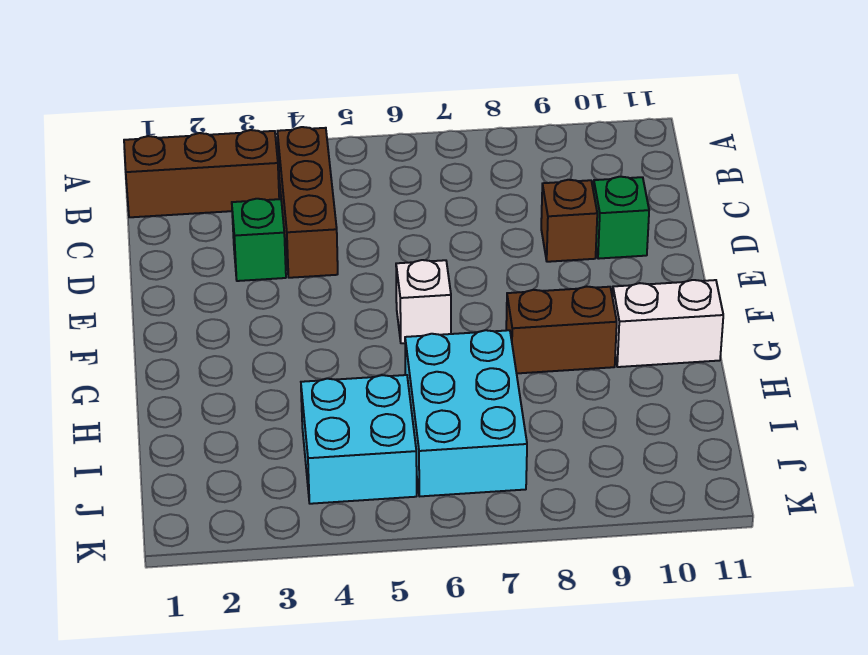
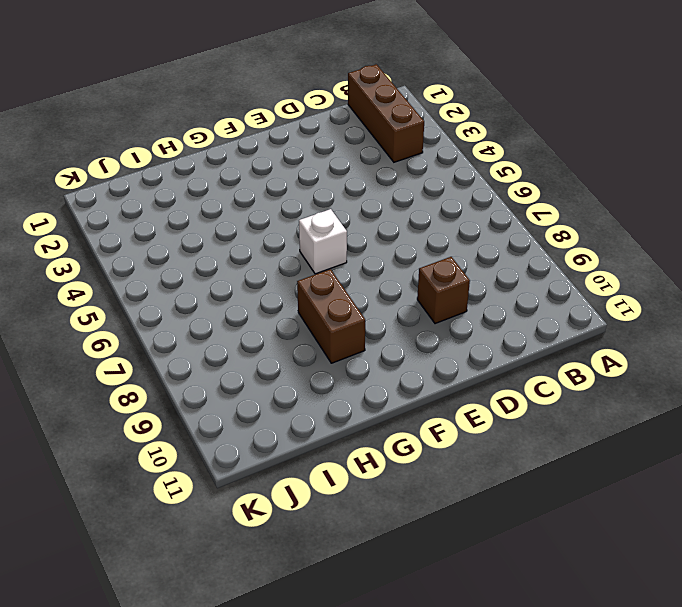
none -> brown brick B4:D4 level 1
none -> green brick D3 level 1

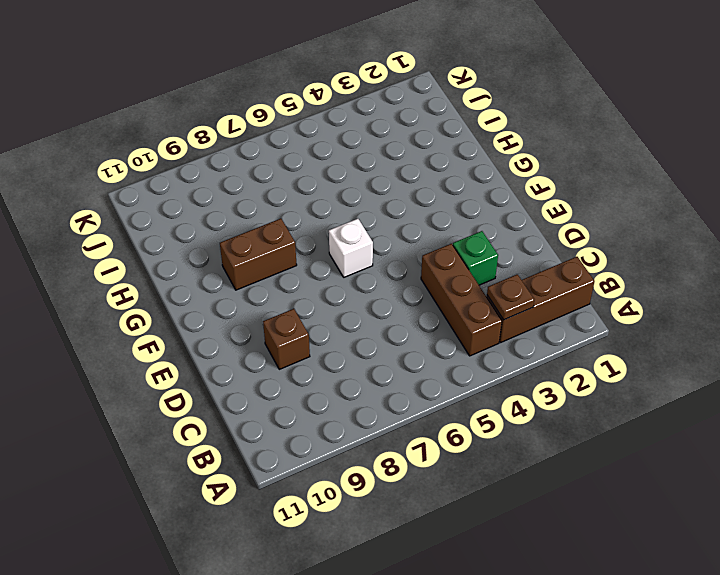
brown plate B3 level 2 -> none
none -> green brick D10 level 1
none -> white brick G10:G11 level 1

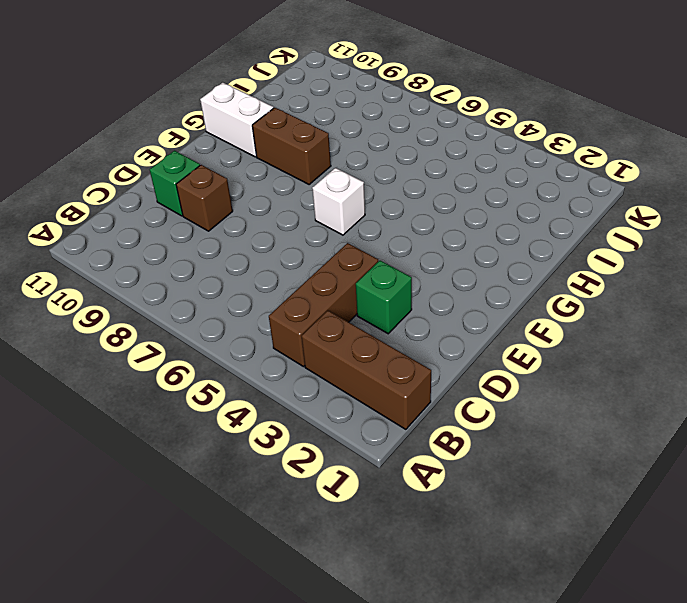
none -> cyan brick H6:J7 level 1
none -> cyan brick I4:J5 level 1

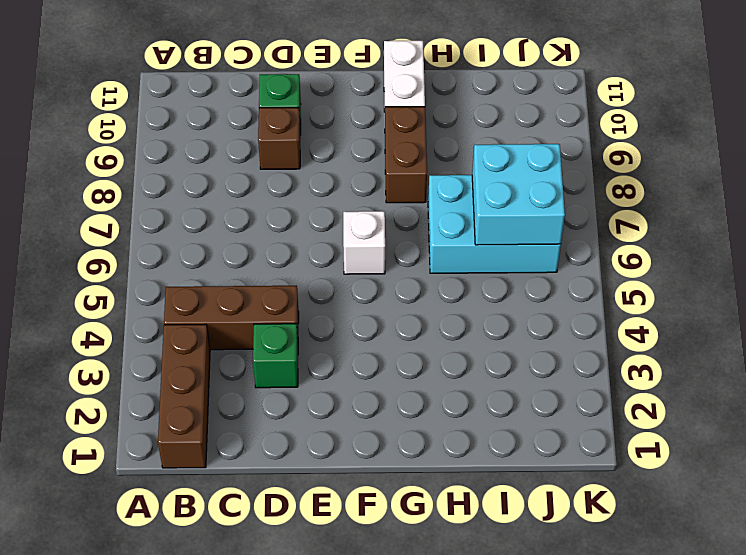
cyan brick I6:J7 level 2 -> cyan brick I4:J5 level 1

